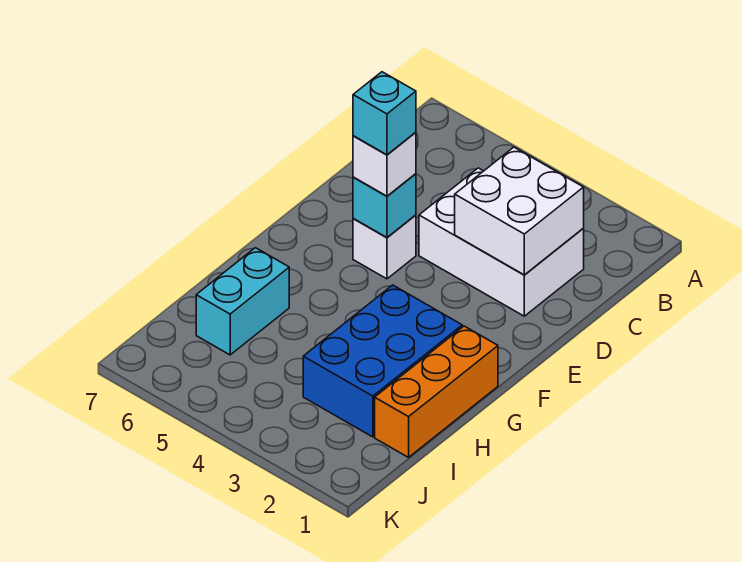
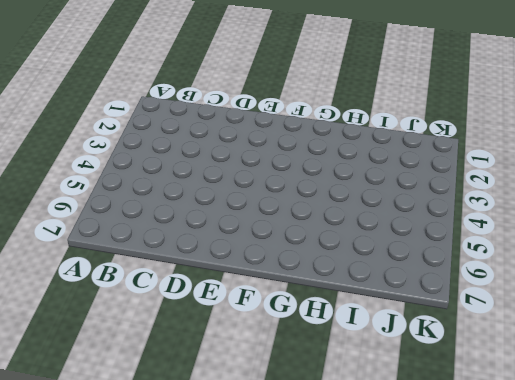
none -> white brick C2:D4 level 1
none -> white brick E5 level 1

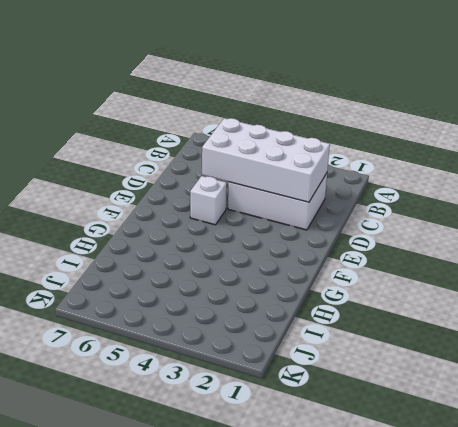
white brick C2:D5 level 2 -> white brick C2:D3 level 2
none -> orange brick G1:I1 level 1
none -> blue brick G2:I3 level 1

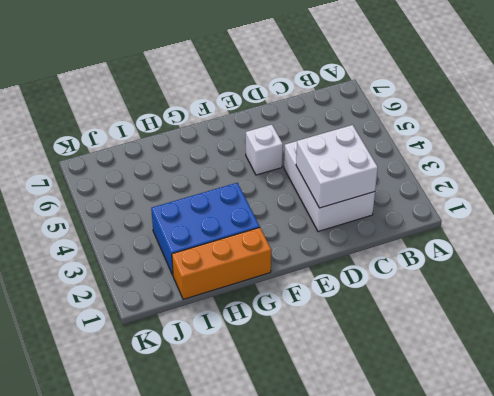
none -> cyan brick H6:I6 level 1
none -> cyan brick E5 level 2

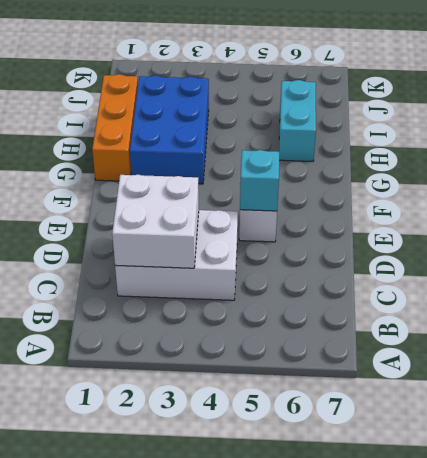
none -> white brick E5 level 3
none -> cyan brick E5 level 4

